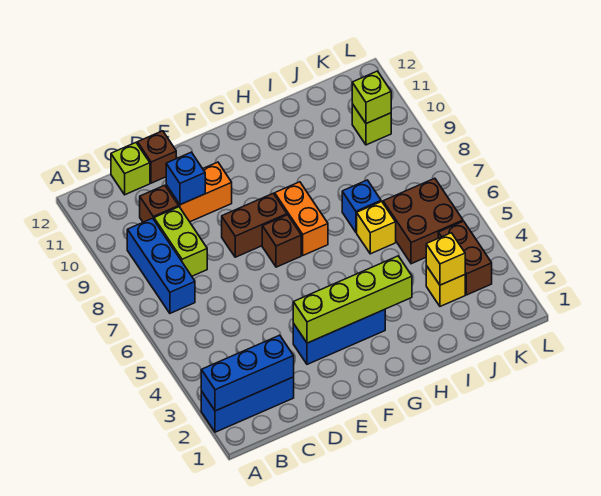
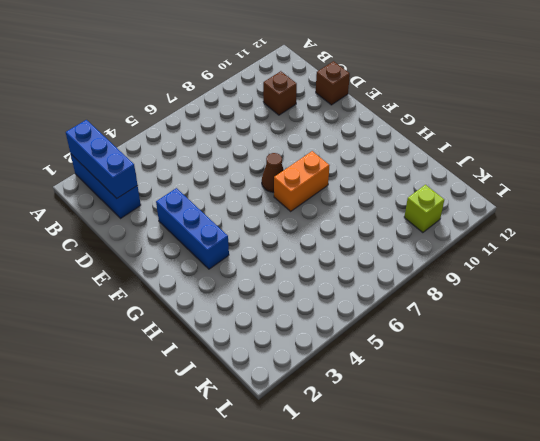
brown cone F7 level 1 -> brown brick F7 level 1
none -> blue brick B7:B9 level 1
none -> lime brick C8:C9 level 1
none -> lime brick C12 level 1

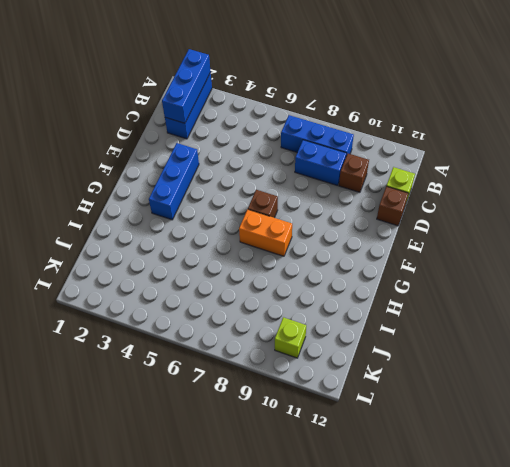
blue brick C8:C9 level 1 -> lime brick C8:C9 level 1
none -> orange brick D10:E10 level 1
none -> brown brick E8:F8 level 1
none -> yellow brick I6 level 1

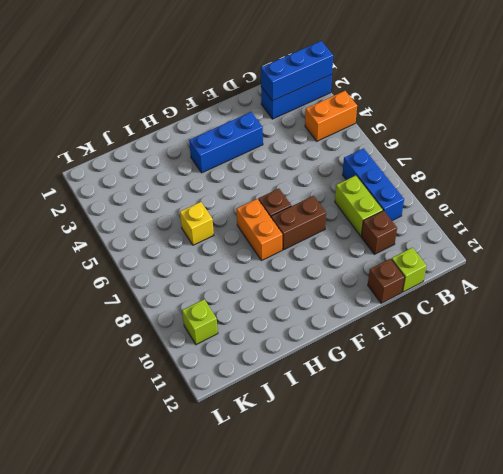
orange brick A4:B4 level 1 -> orange brick D10:E10 level 1
none -> blue brick I7 level 1
none -> yellow brick J3 level 1
none -> brown brick J5:K6 level 1

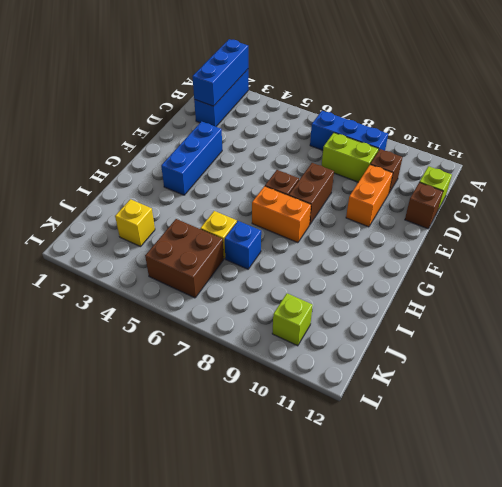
none -> brown brick K3:K4 level 1
none -> blue brick D10 level 2
none -> lime brick E3:H3 level 2

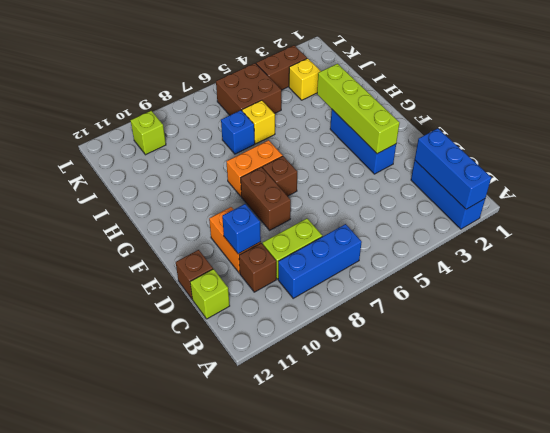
none -> yellow brick J3 level 2
none -> lime brick K10 level 2

